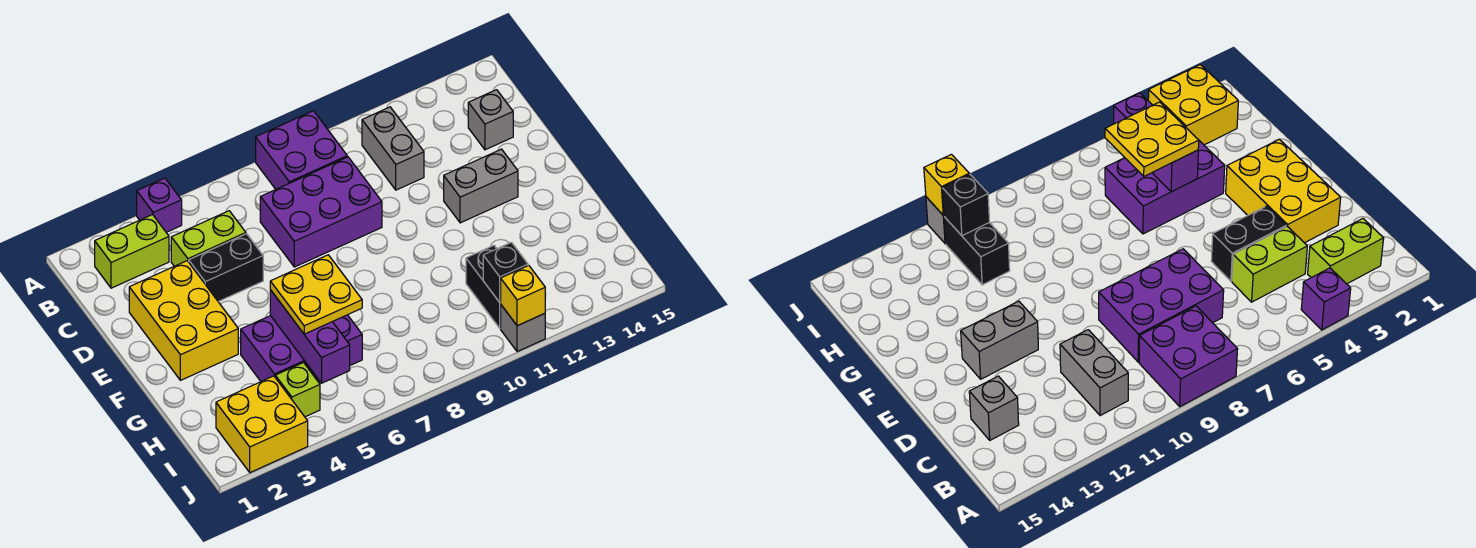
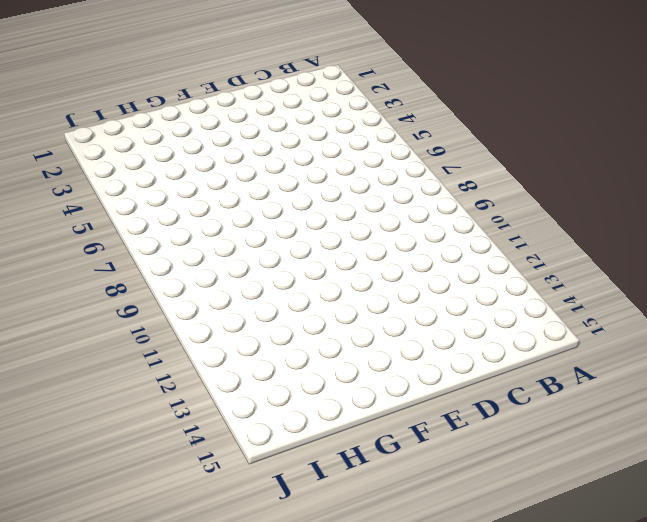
none -> purple brick A4 level 1
none -> purple brick A8:B9 level 1
none -> lime brick B2:B3 level 1

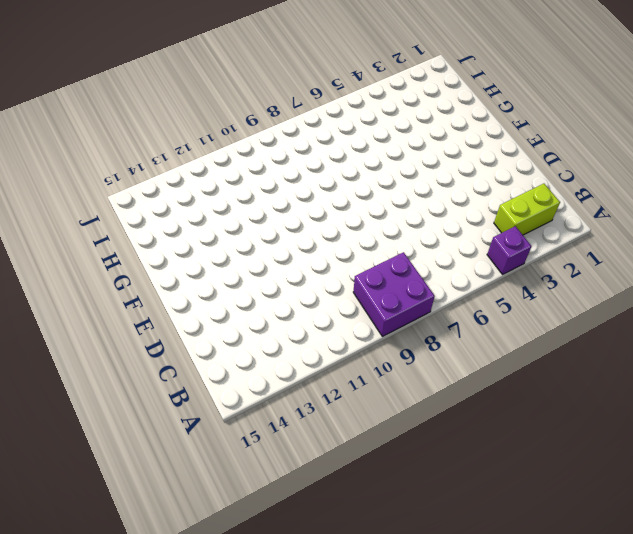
none -> grey brick B11:C11 level 1
none -> lime brick C4:C5 level 1
none -> purple brick C7:D9 level 1

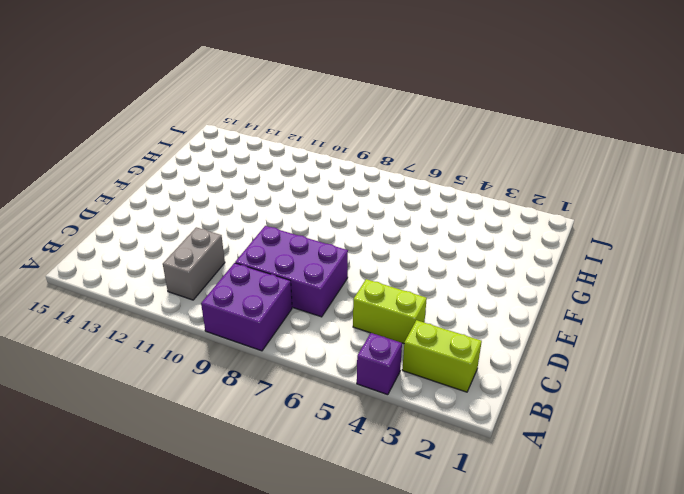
none -> grey brick C14 level 1
none -> yellow brick D2:F3 level 1
none -> black brick D4:D5 level 1

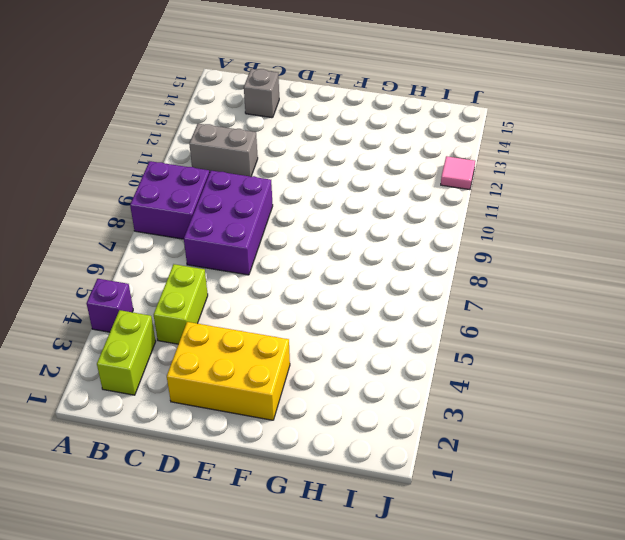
pink tile J12 level 1 -> none
none -> black brick D4:D5 level 1
none -> grey brick E12:E13 level 1
none -> purple brick G4:H6 level 1

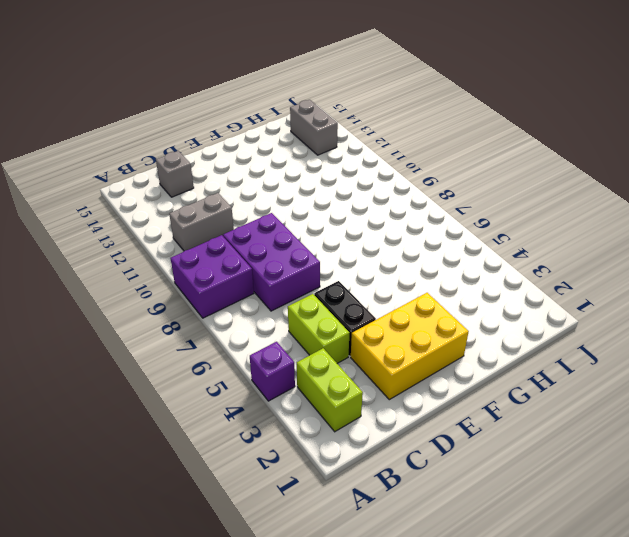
grey brick I13:I14 level 1 -> grey brick E12:E13 level 1
none -> purple brick G4:H6 level 1
none -> black brick H11:I11 level 1
none -> yellow brick I2:J3 level 1

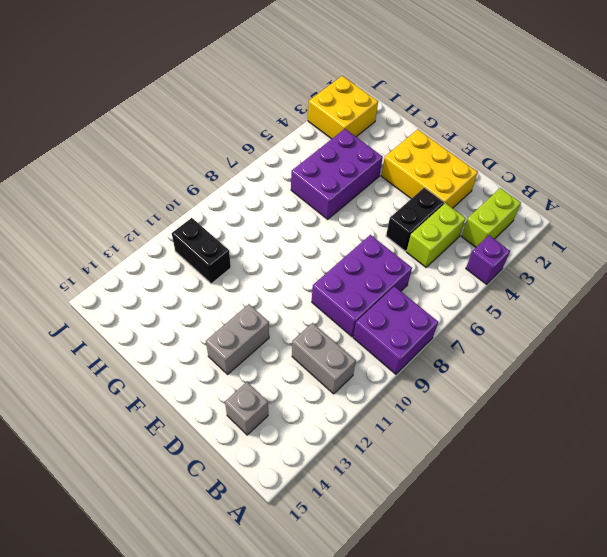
none -> lime brick I4 level 1
none -> grey brick J11 level 1
none -> purple brick G5:I5 level 2

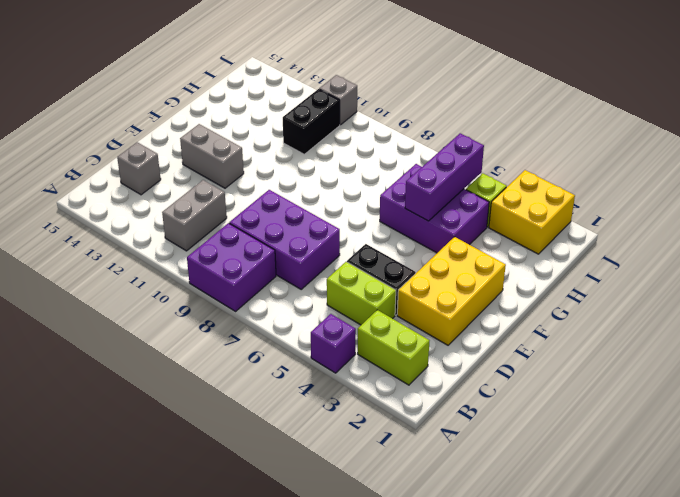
none -> black brick I11 level 2
none -> yellow brick J11 level 2
none -> yellow plate G5:H6 level 3

